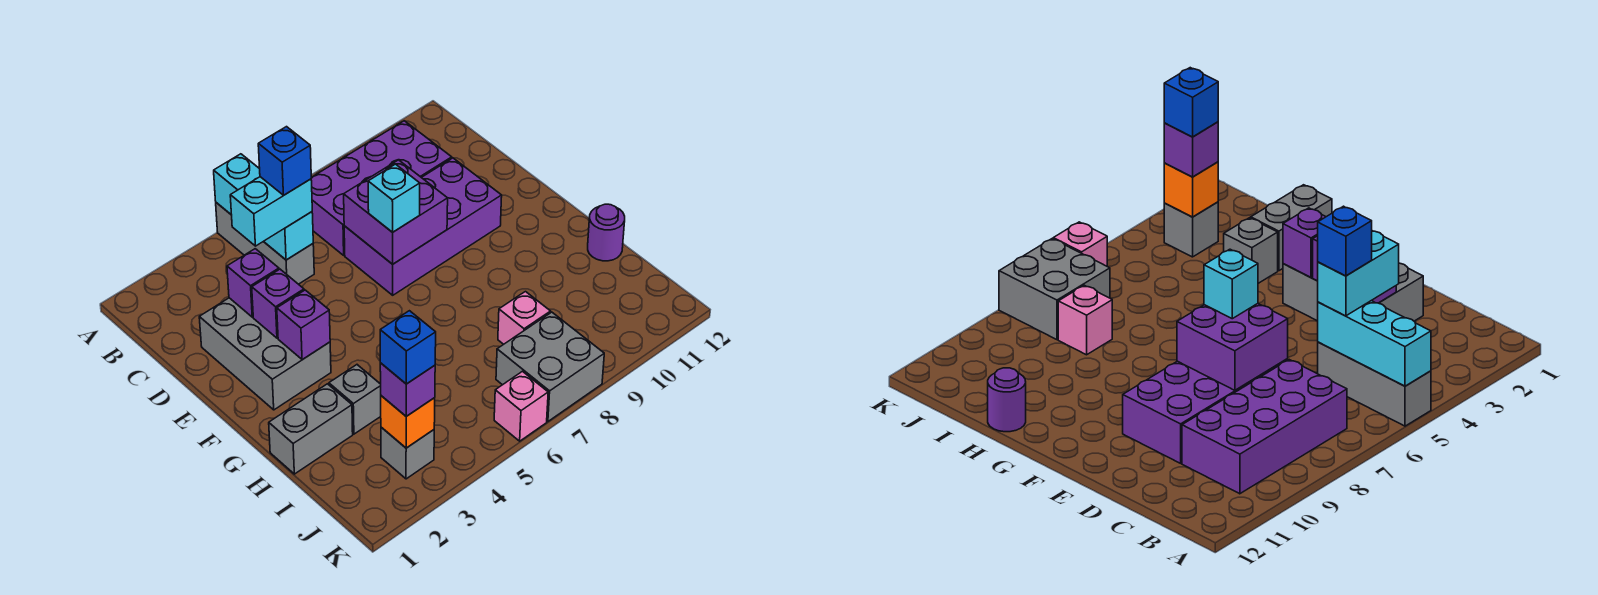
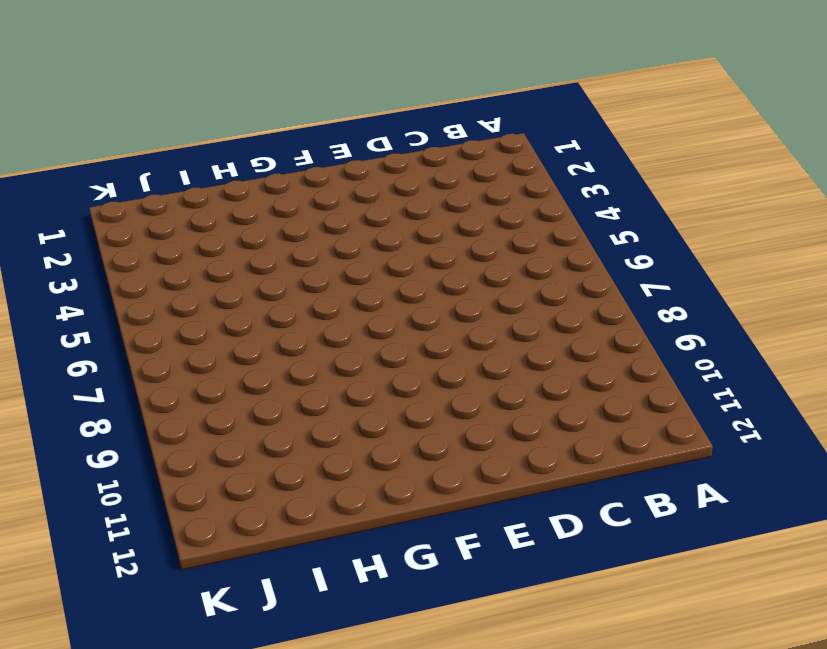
none -> grey brick A5:C5 level 1
none -> purple brick B7:C10 level 1
none -> grey brick D2:F3 level 1

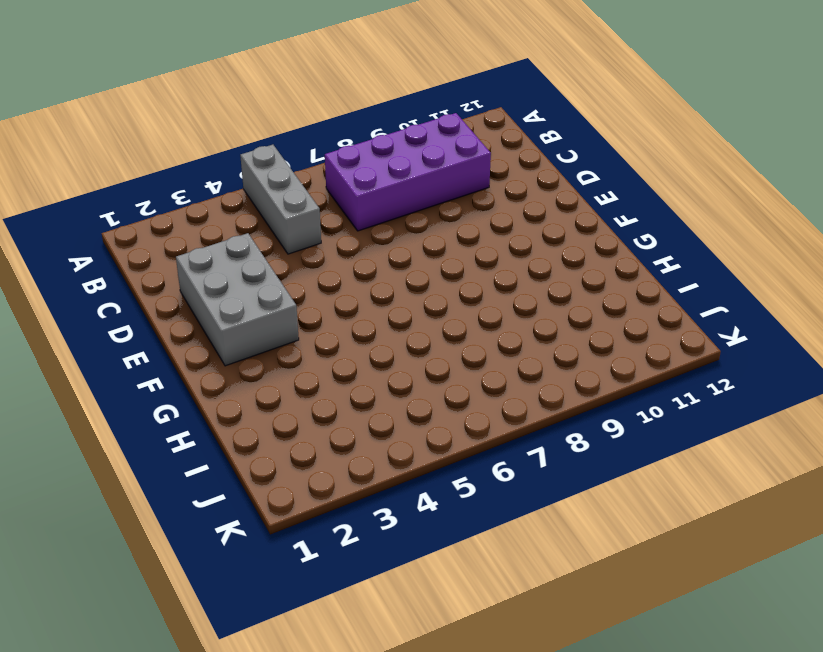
none -> purple brick D7:E10 level 1
none -> grey brick H1:H2 level 1
none -> grey brick H3 level 1

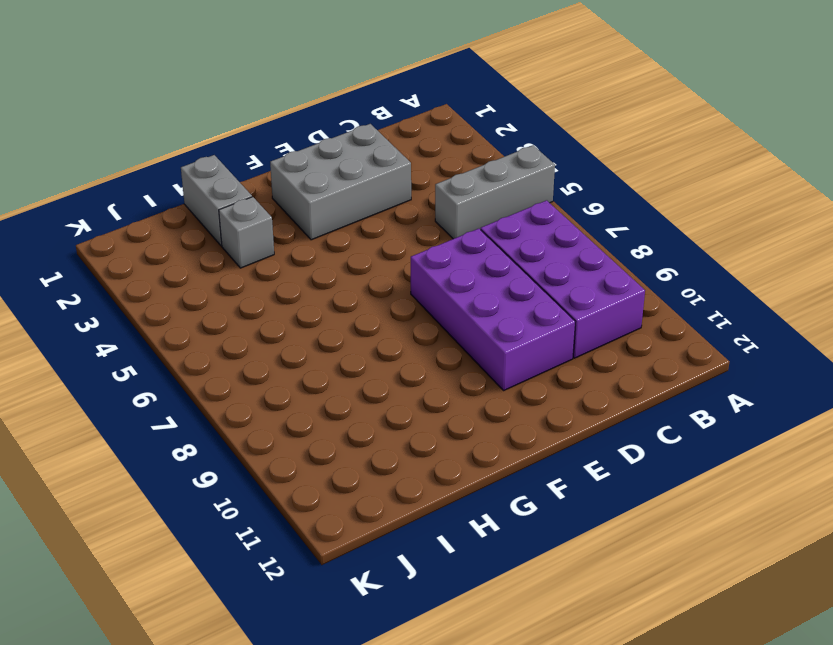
none -> purple round brick H12 level 1
none -> pink brick I8 level 1
none -> grey brick J3 level 1

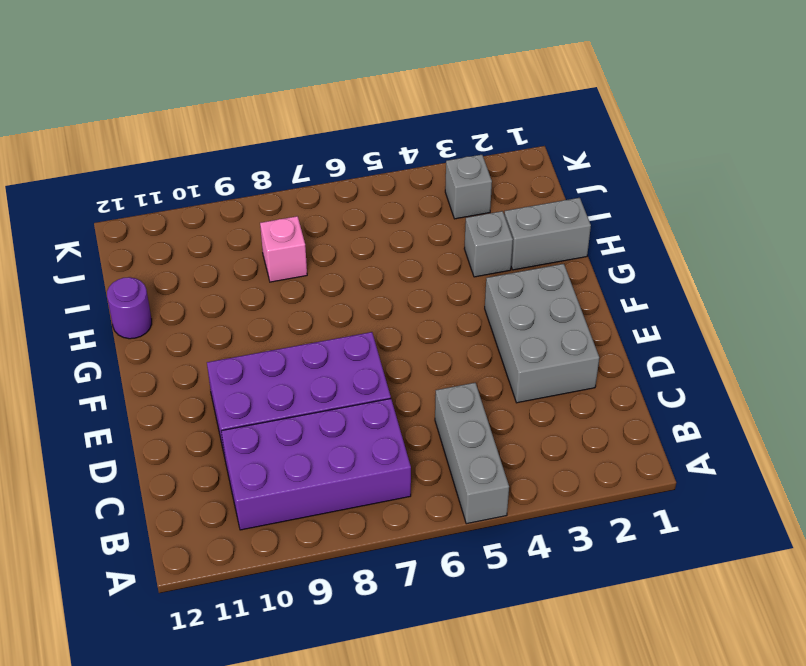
none -> grey brick J7:K8 level 1
none -> pink brick K6 level 1
none -> cyan brick A5:C5 level 2

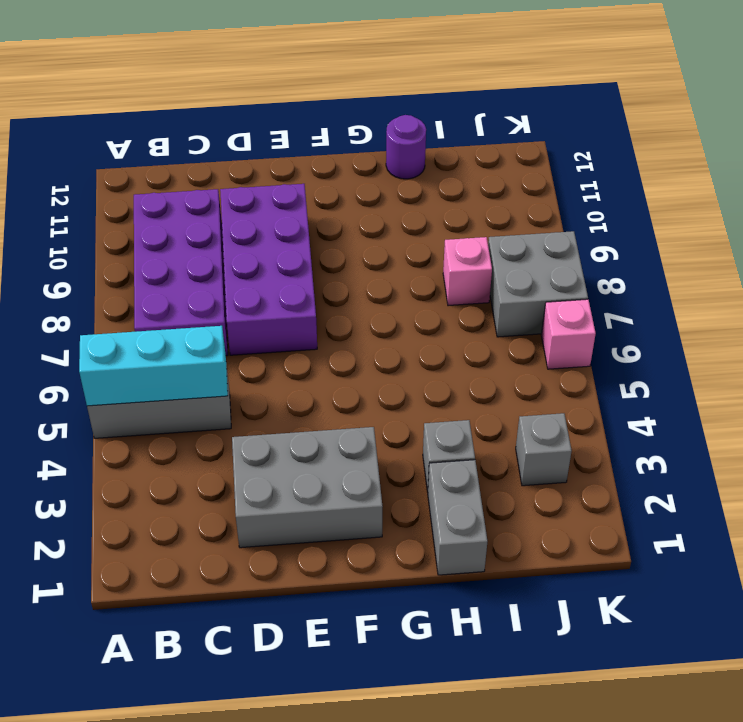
none -> purple brick D3 level 2
none -> purple brick D7:E8 level 2
none -> purple brick E3 level 2

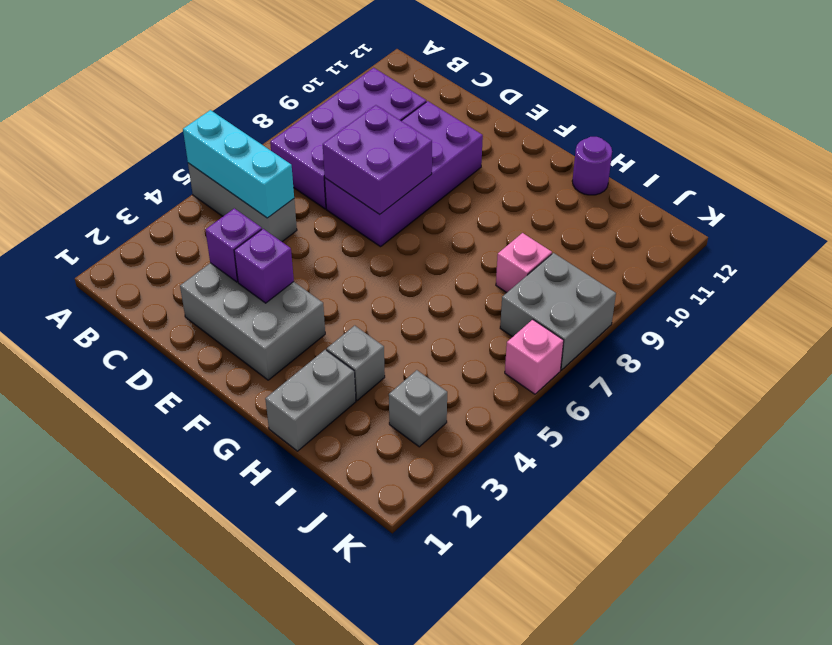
none -> purple brick F3 level 2
none -> orange brick J3 level 2
none -> cyan brick C4:C5 level 3

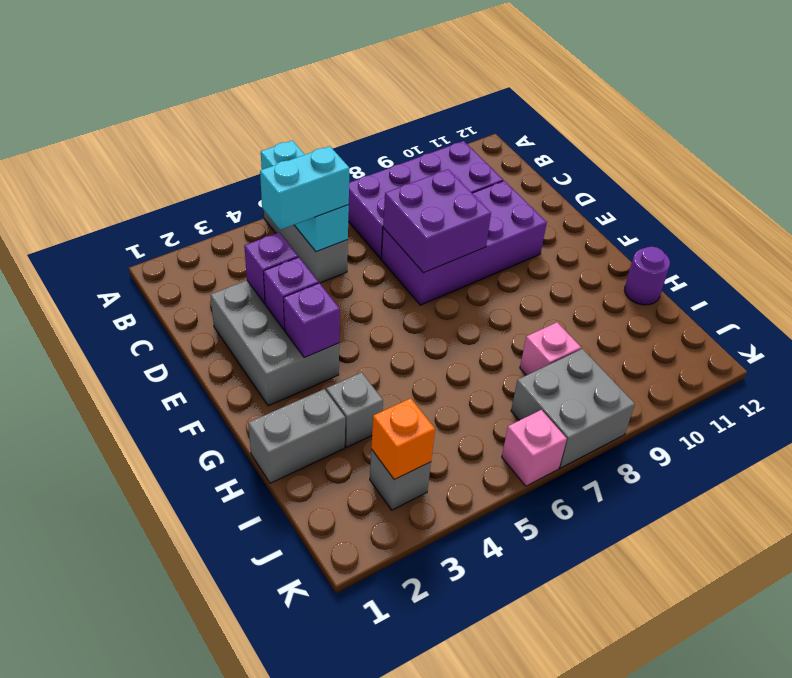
none -> cyan brick E7 level 3
none -> purple brick J3 level 3
none -> blue brick C5 level 4

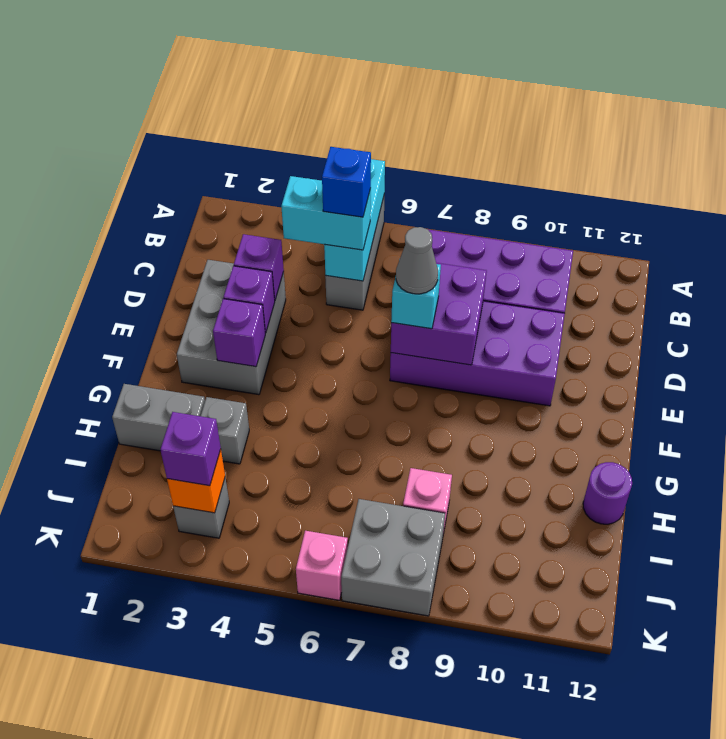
grey cone E7 level 4 -> none
none -> blue brick J3 level 4

